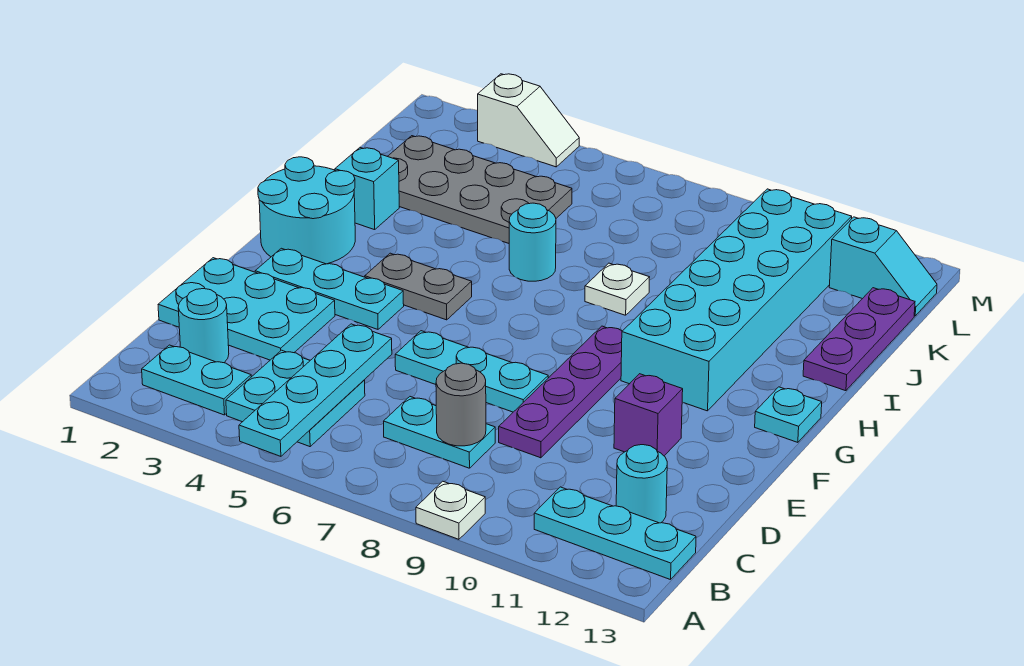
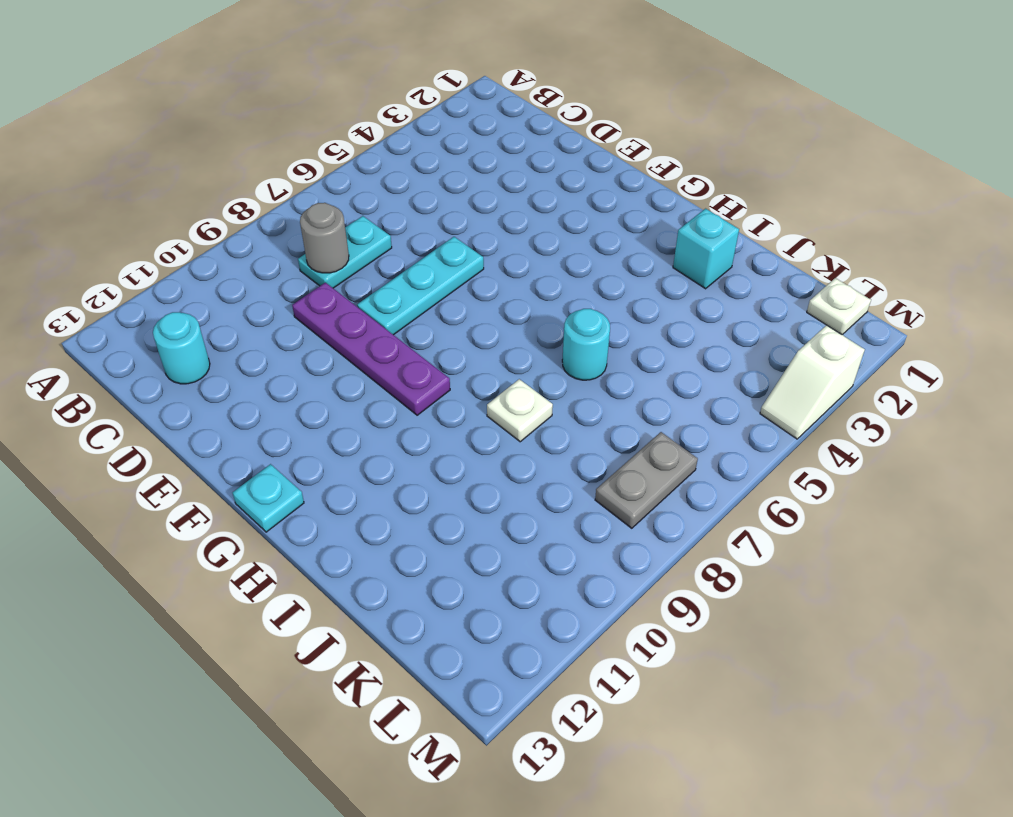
white plate L1 level 1 -> white plate A9 level 1
grey plate L7:L8 level 1 -> grey plate G4:G5 level 1
none -> cyan plate B2:B3 level 1
none -> cyan plate B4:C5 level 1
none -> cyan plate B11:B13 level 1

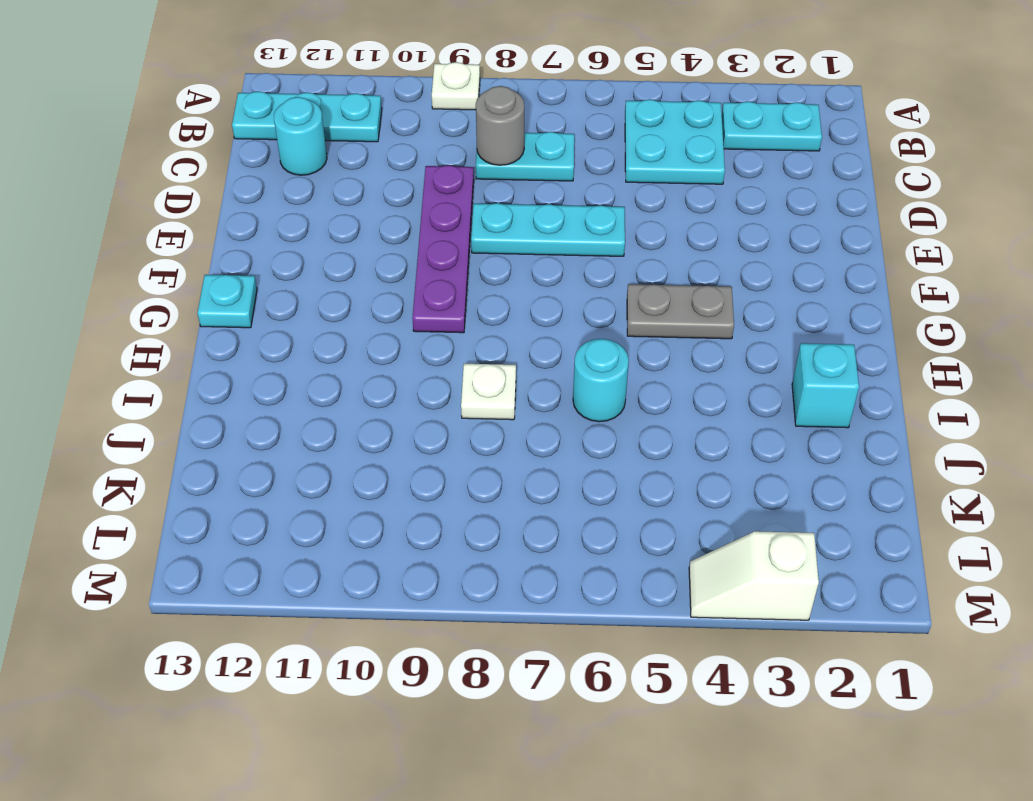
none -> cyan round brick C2 level 1
none -> cyan plate D1:E3 level 1
none -> purple brick E11 level 1

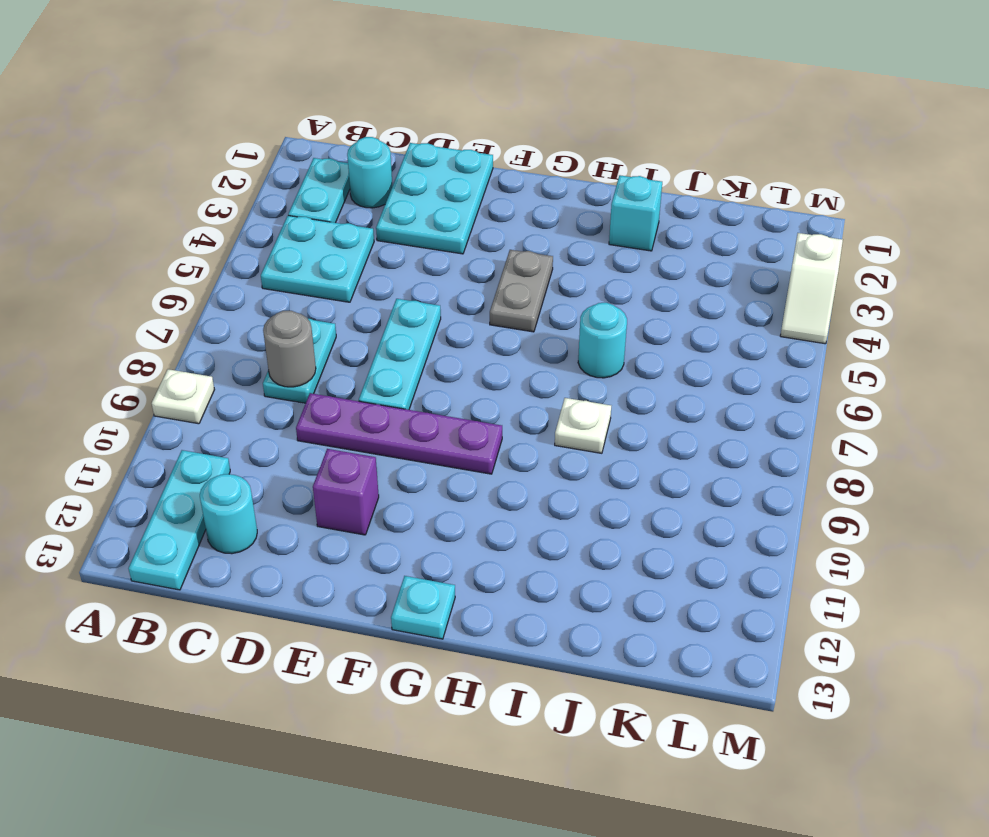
none -> cyan plate F2:F4 level 1
none -> cyan round brick G1:H2 level 1
none -> cyan brick G10:L11 level 1

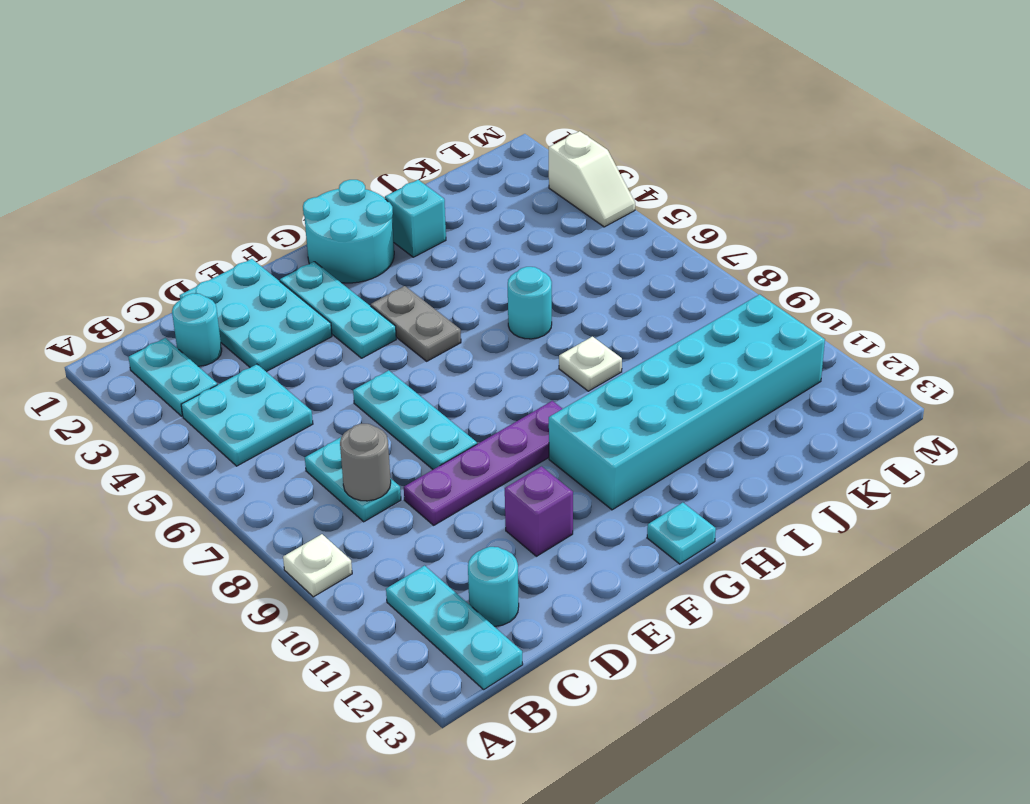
none -> purple plate I13:K13 level 1
none -> grey plate J2:K5 level 1
none -> cyan slope L12:L13 level 1 top 12

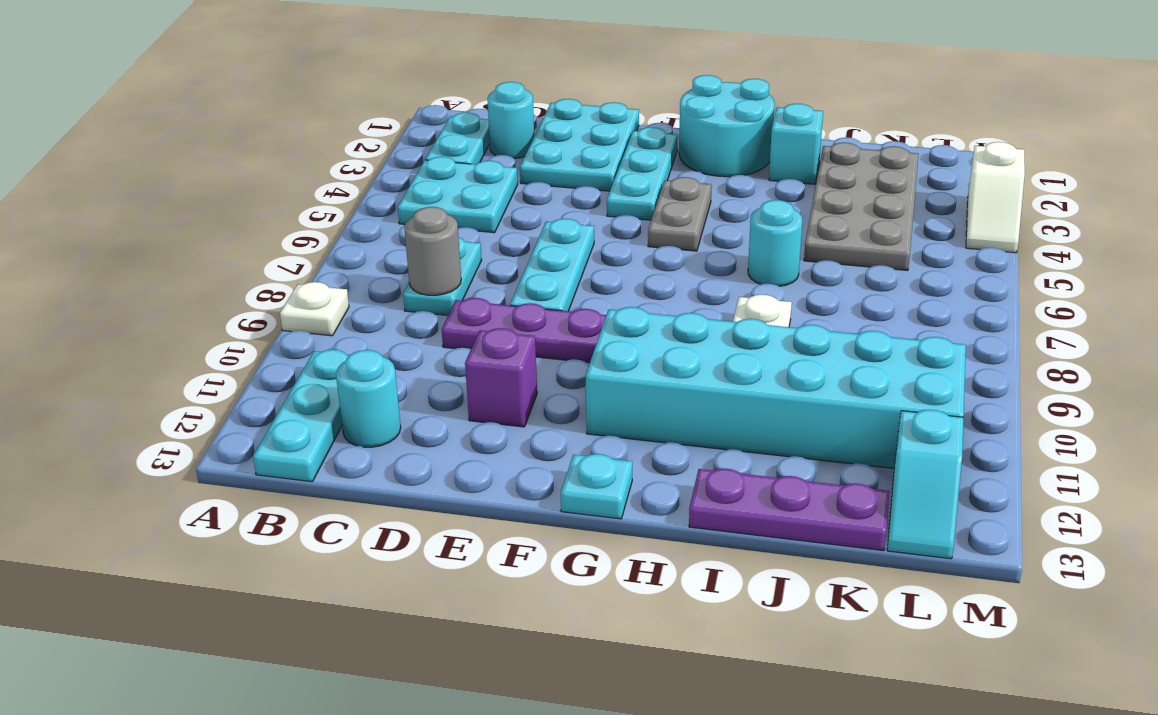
none -> cyan plate A5:D5 level 2

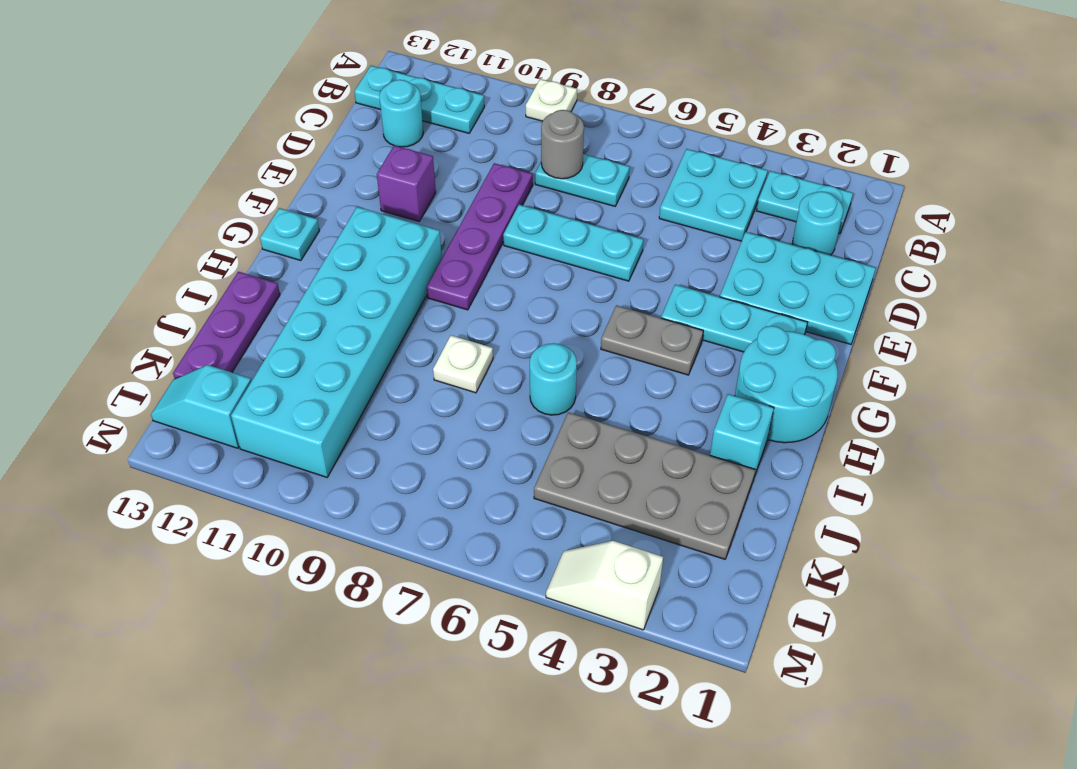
none -> cyan plate A5:D5 level 2

